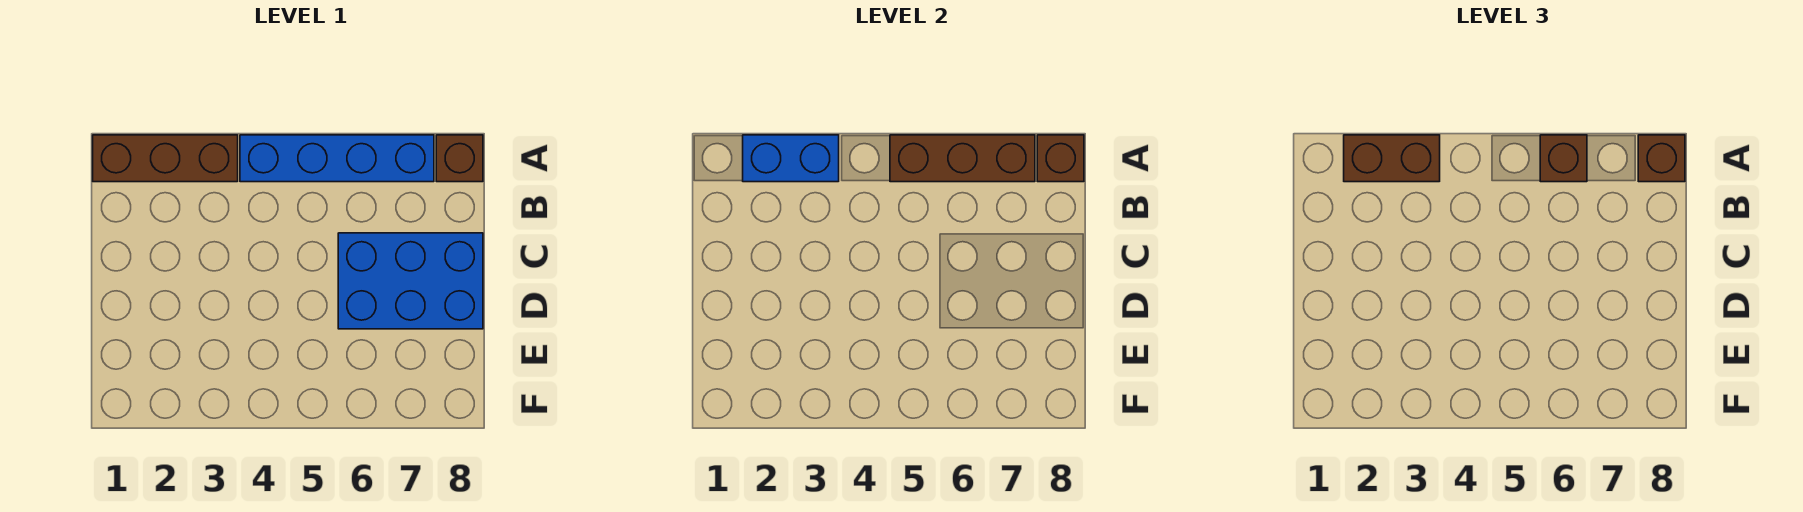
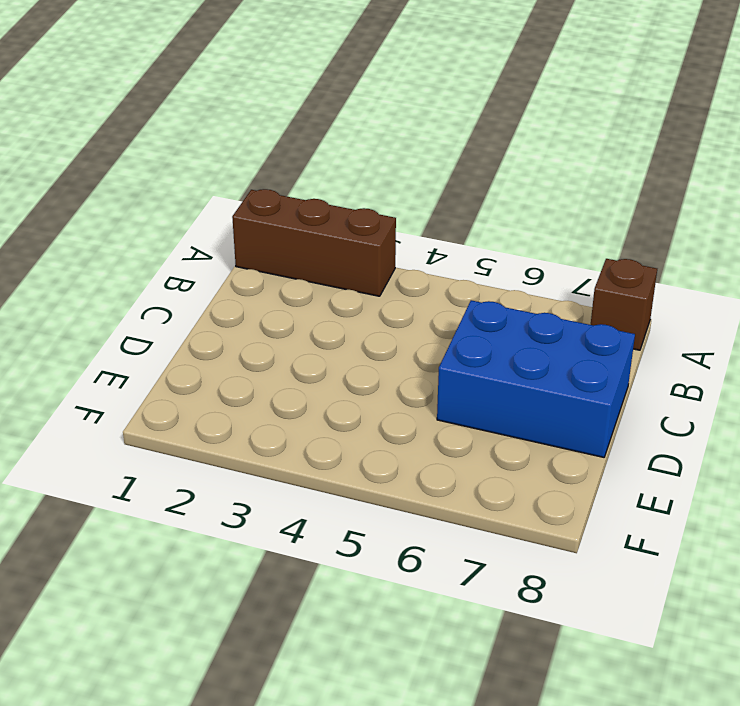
none -> blue brick A4:A7 level 1
none -> blue brick A2:A3 level 2

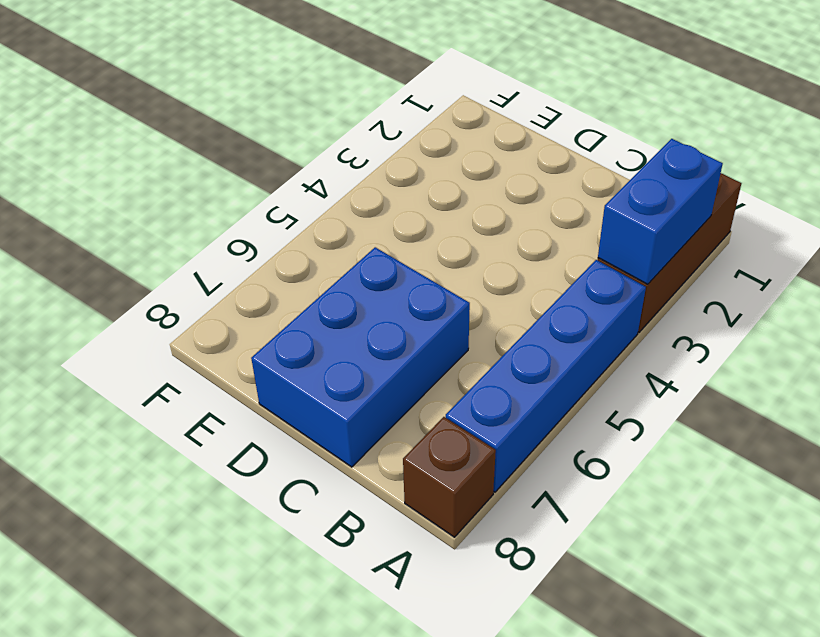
none -> brown brick A5:A7 level 2
none -> brown brick A8 level 2

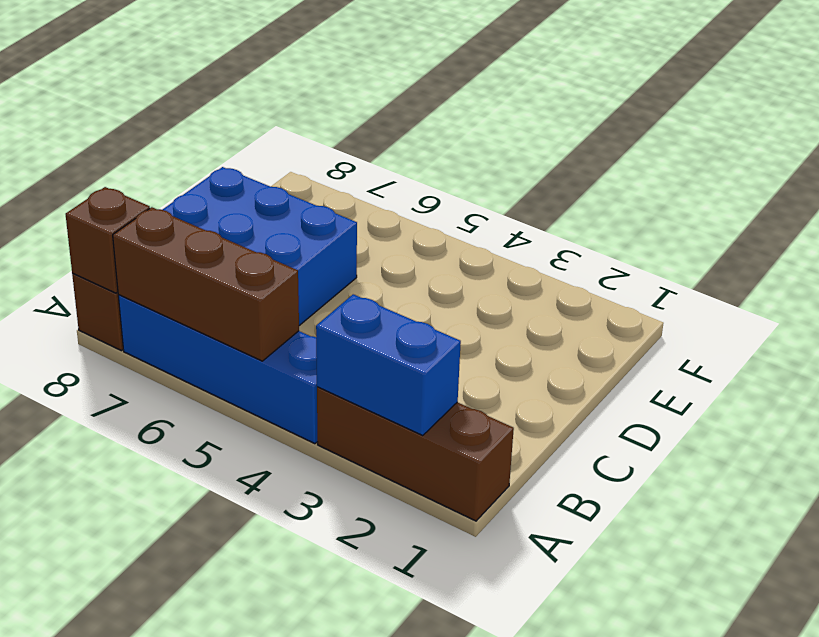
none -> brown brick A2:A3 level 3
none -> brown brick A6 level 3

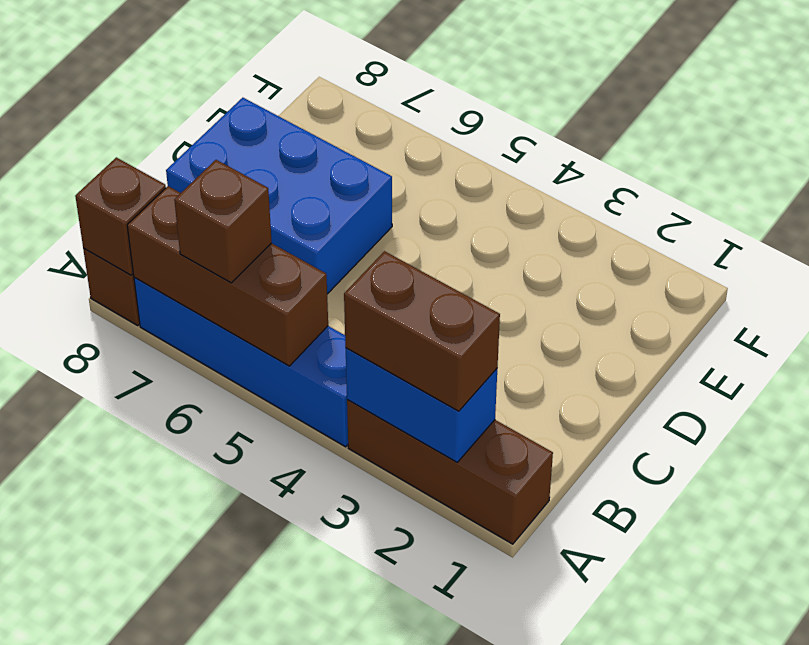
none -> brown brick A8 level 3

